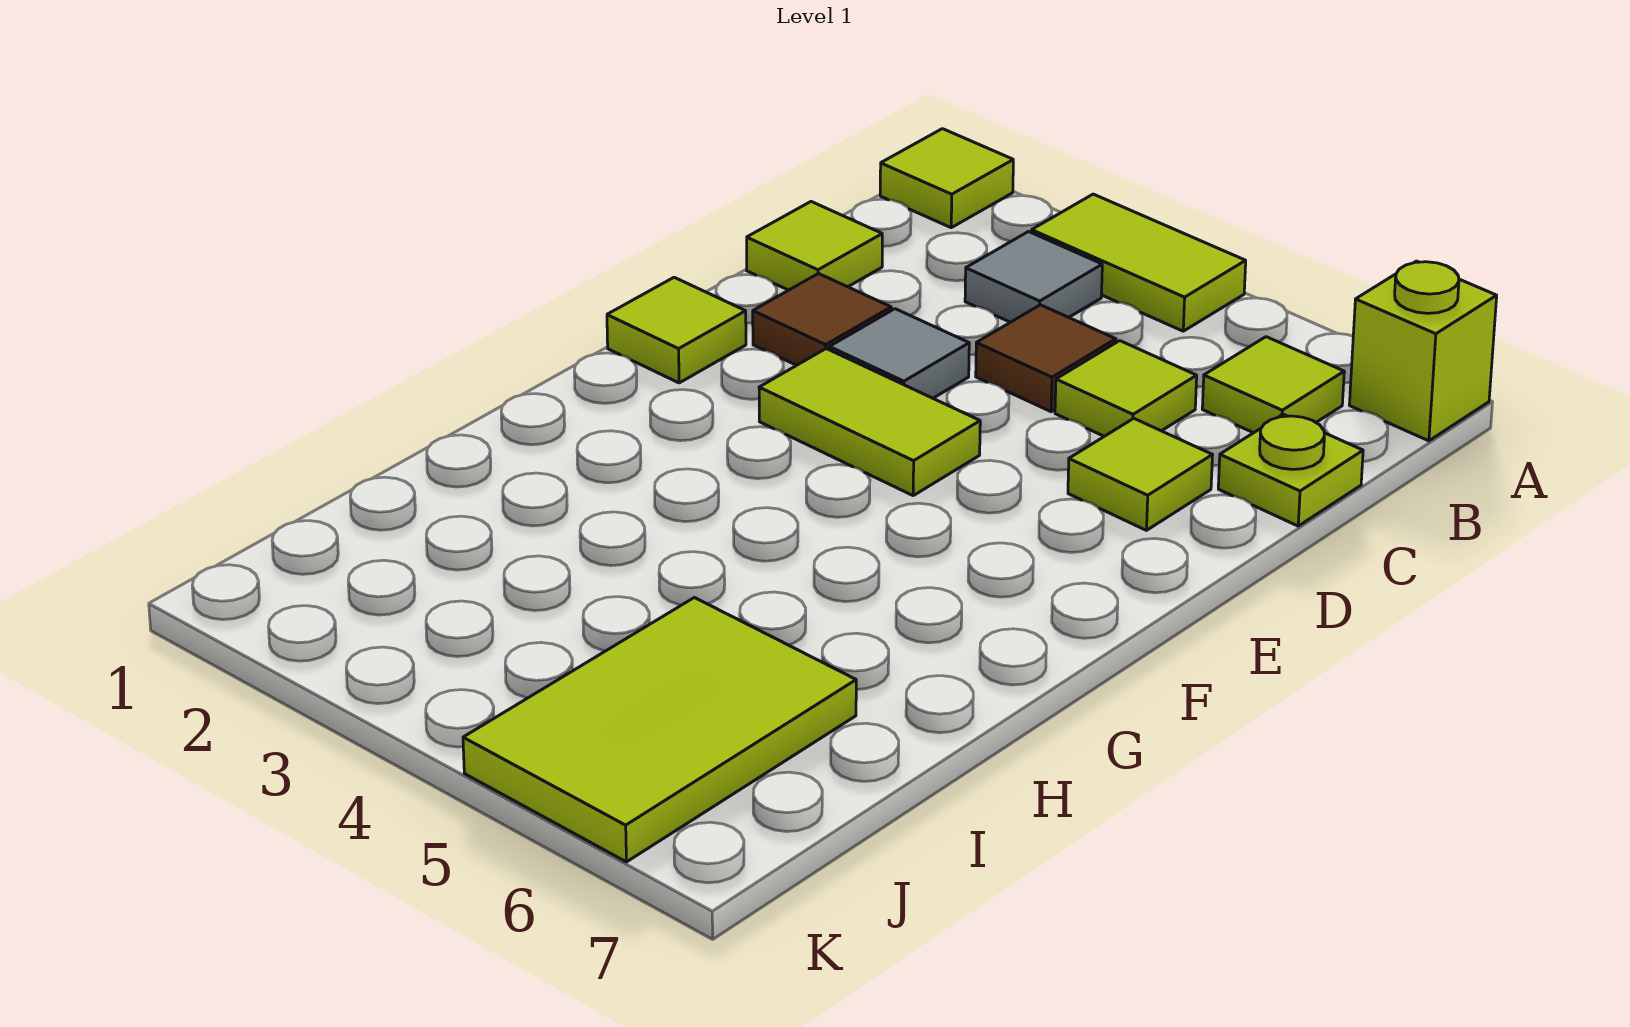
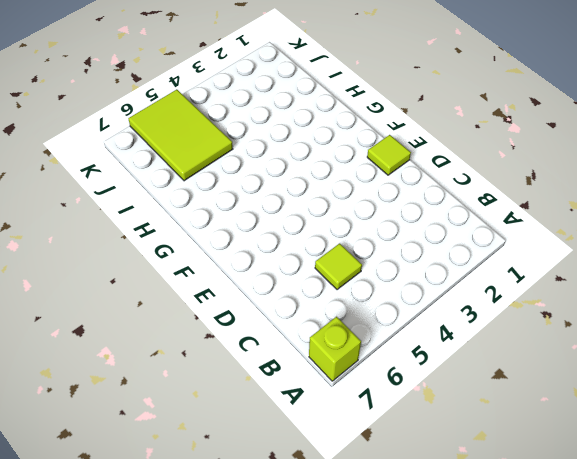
none -> lime tile A1 level 1
none -> lime tile A3:A4 level 1
none -> grey tile B3 level 1

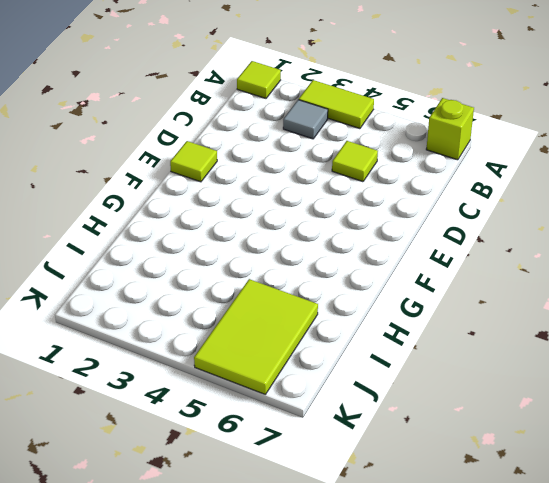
none -> lime tile B6 level 1
none -> lime tile C1 level 1
none -> brown tile C4 level 1

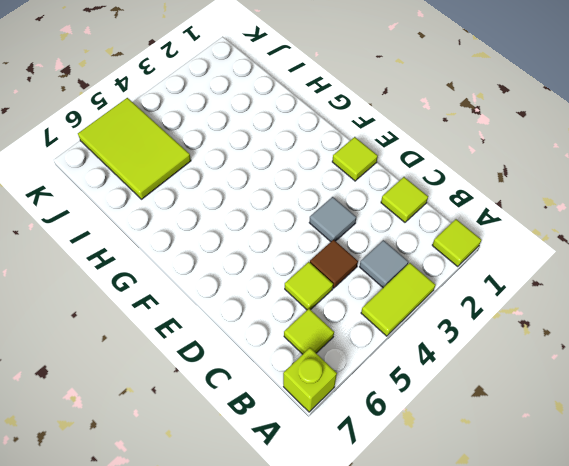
none -> lime plate C7 level 1
none -> brown tile D2 level 1
none -> lime tile D6 level 1

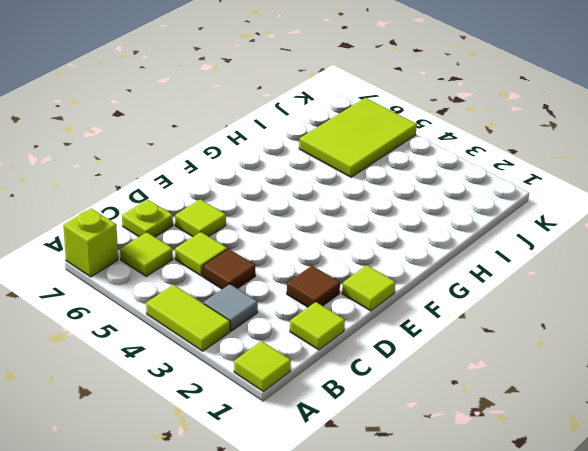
none -> grey tile D3 level 1
none -> lime tile E3:E4 level 1

